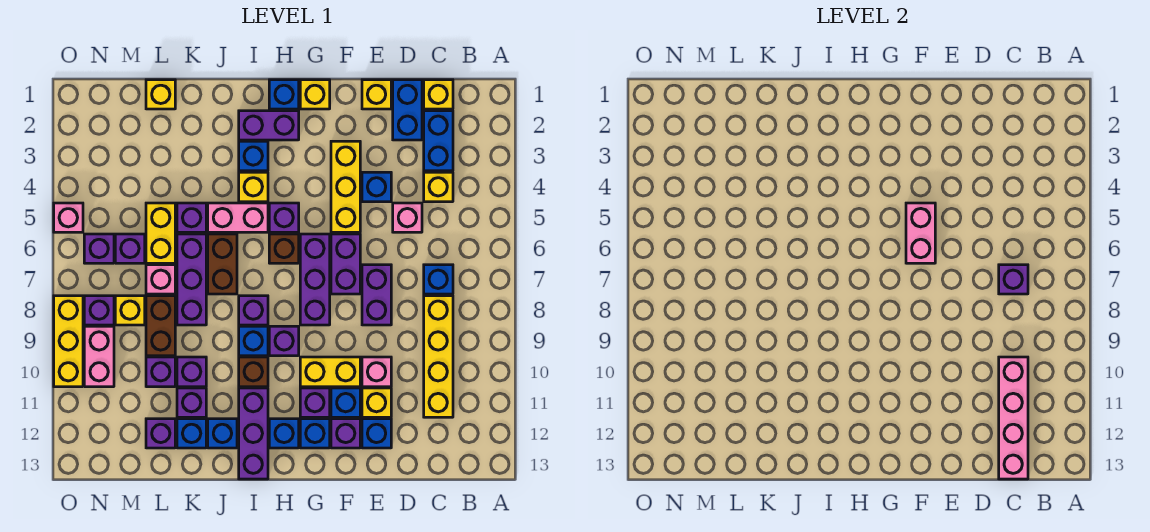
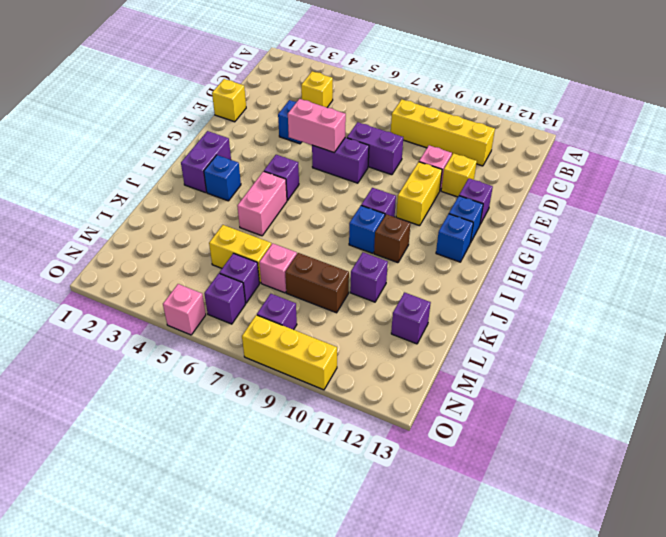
none -> yellow brick C1 level 1
none -> blue brick C2:C3 level 1
none -> blue brick C7 level 1
none -> blue brick D1:D2 level 1

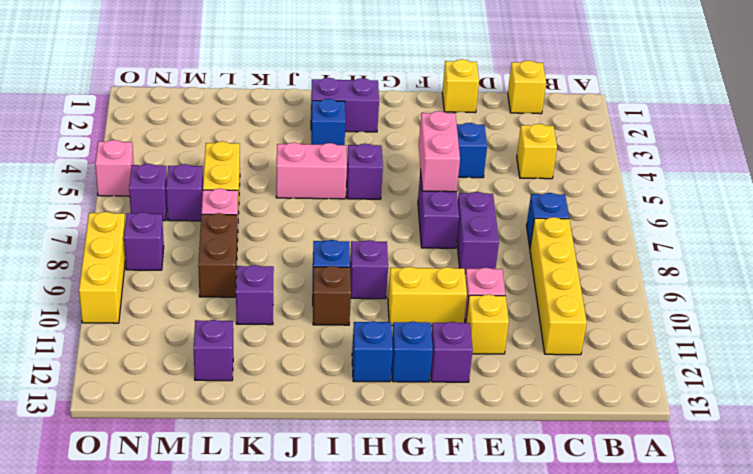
none -> blue brick C2:C3 level 1
none -> blue brick D1:D2 level 1
none -> pink brick D5 level 1
none -> blue brick E12 level 1

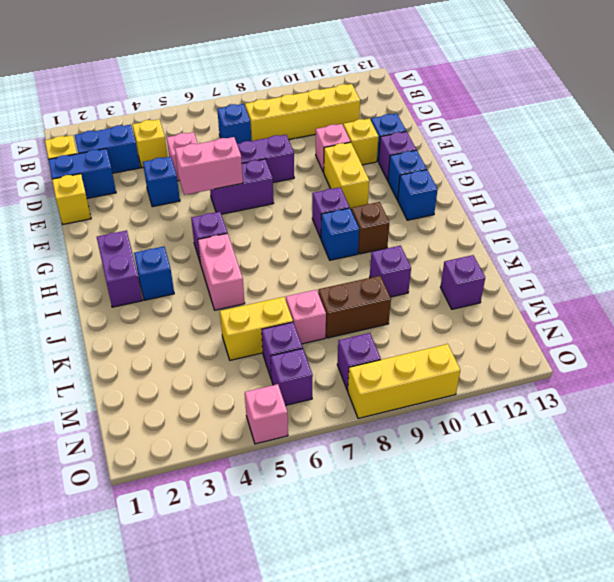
none -> yellow brick F3:F5 level 1
none -> blue brick F11 level 1
none -> yellow brick G1 level 1
none -> purple brick G6:G8 level 1

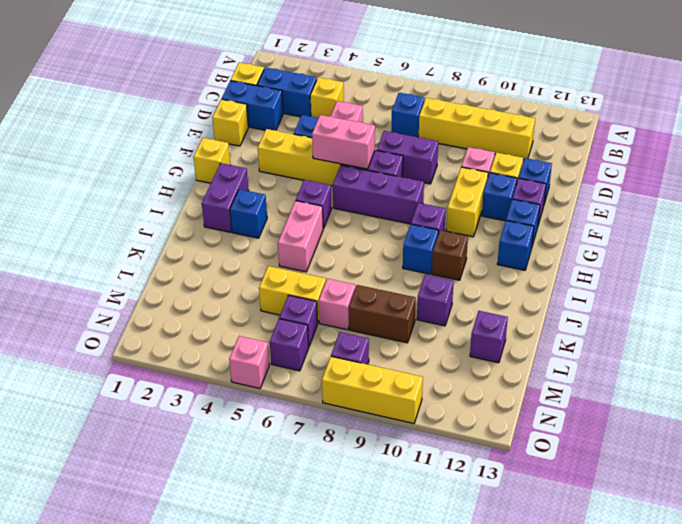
none -> purple brick G11 level 1
none -> blue brick H1 level 1
none -> brown brick H6 level 1
none -> yellow brick I4 level 1

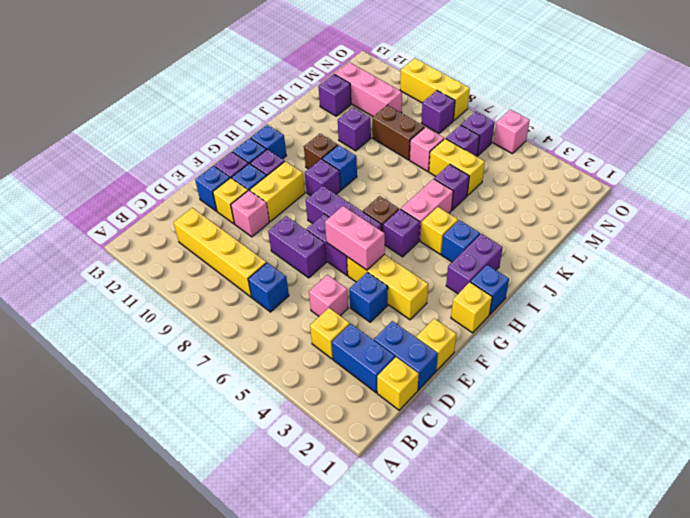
pink brick M10:M12 level 1 -> none
none -> purple brick I8 level 1
none -> purple brick I11:I13 level 1
none -> brown brick J6:J7 level 1
none -> blue brick J12 level 1

